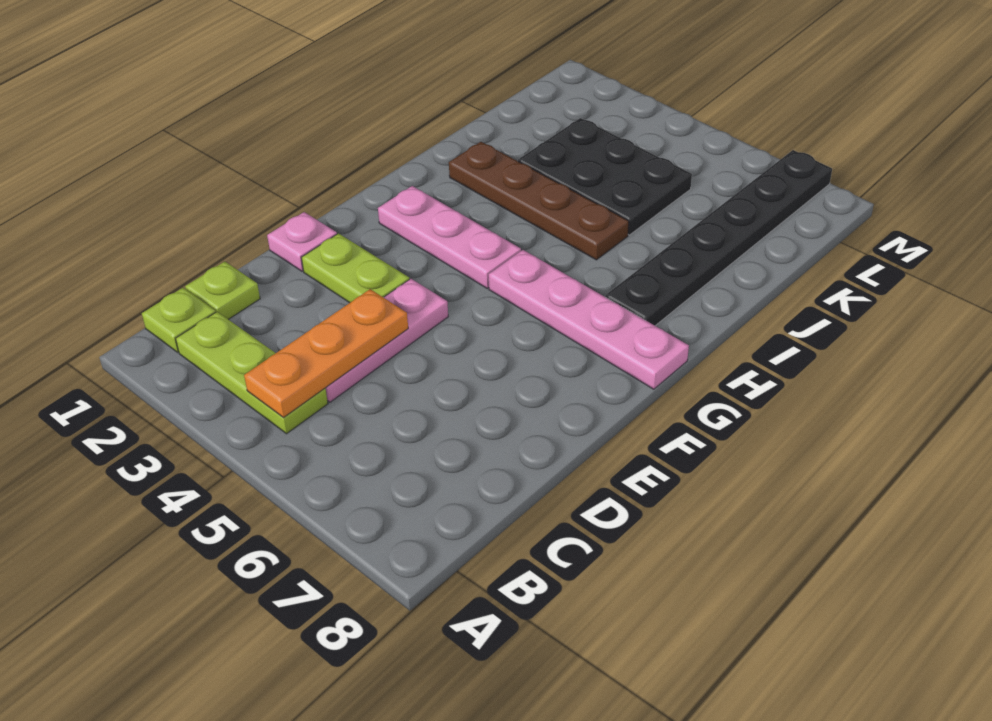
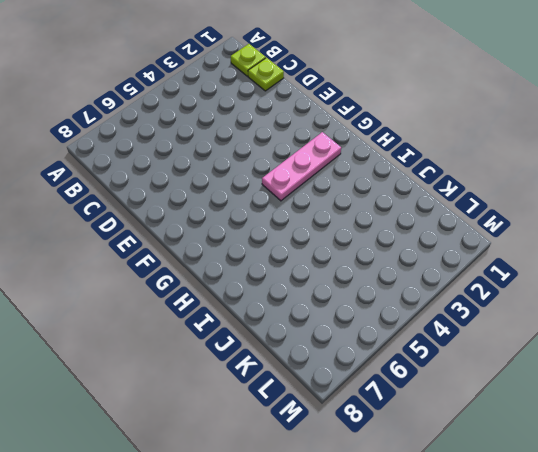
none -> lime plate B2:B4 level 1
none -> pink plate C4:E4 level 1
none -> pink plate E1 level 1

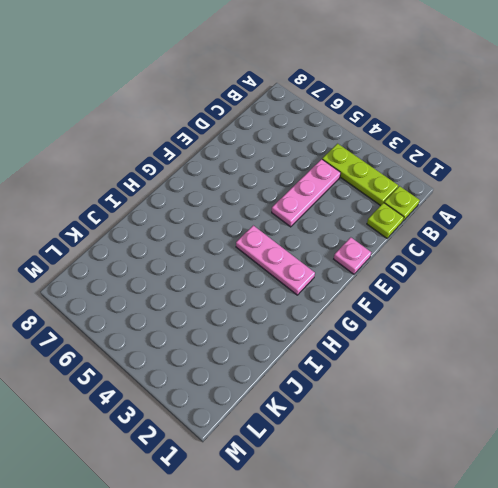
none -> lime plate E2:E3 level 1
none -> pink plate G5:G8 level 1
none -> black plate H7:M7 level 1

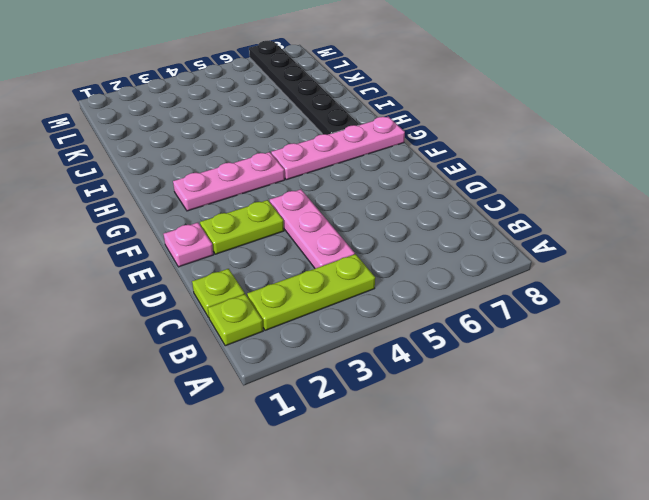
none -> brown plate I2:I5 level 1
none -> black plate J3:K5 level 1
none -> orange plate B4:D4 level 2

